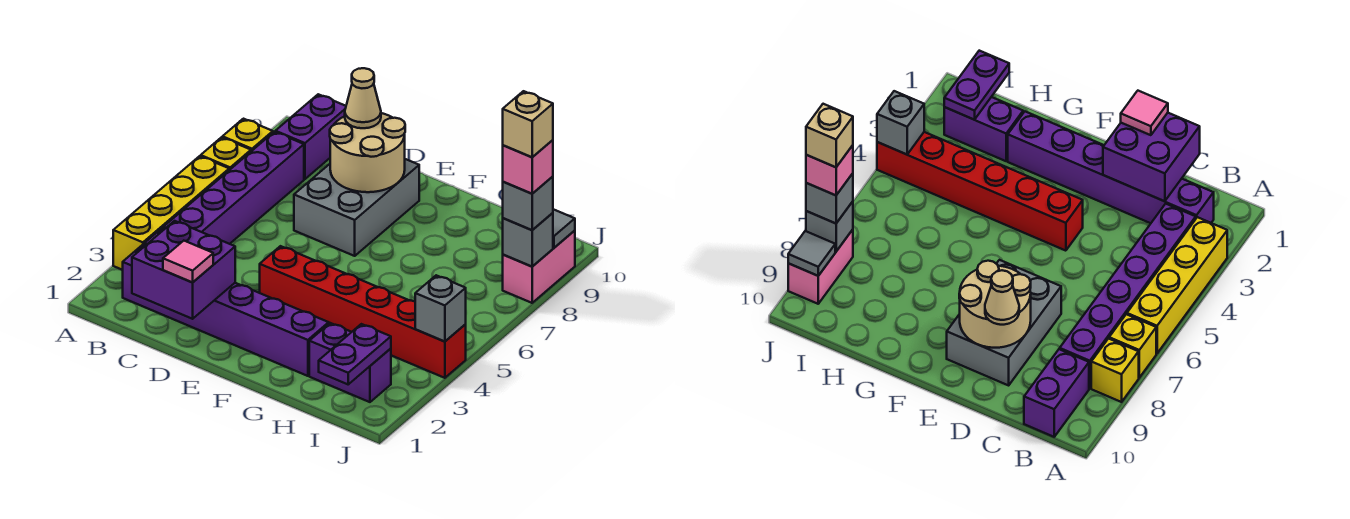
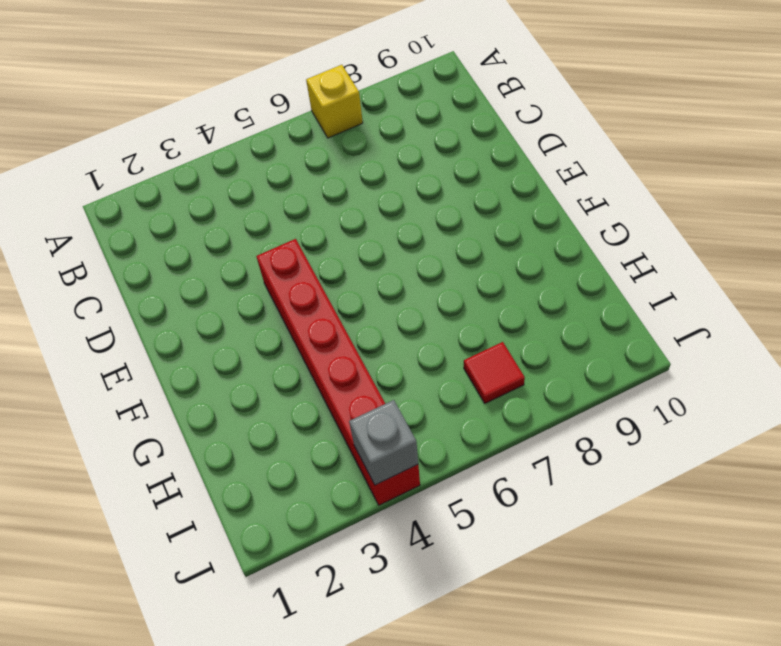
red tile I7 level 1 -> none
none -> yellow brick A3:A6 level 1
none -> yellow brick A8 level 1
none -> purple brick B2:G2 level 1

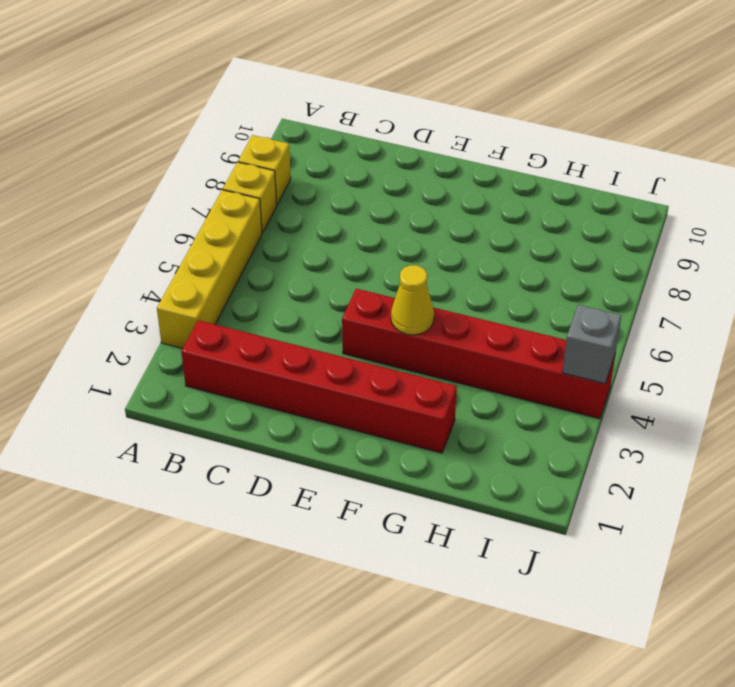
red brick B2:G2 level 1 -> purple brick B2:G2 level 1
yellow cone F4 level 2 -> none
none -> purple brick B3:B8 level 1
none -> purple brick B9:B10 level 1
none -> grey brick D7:E9 level 1

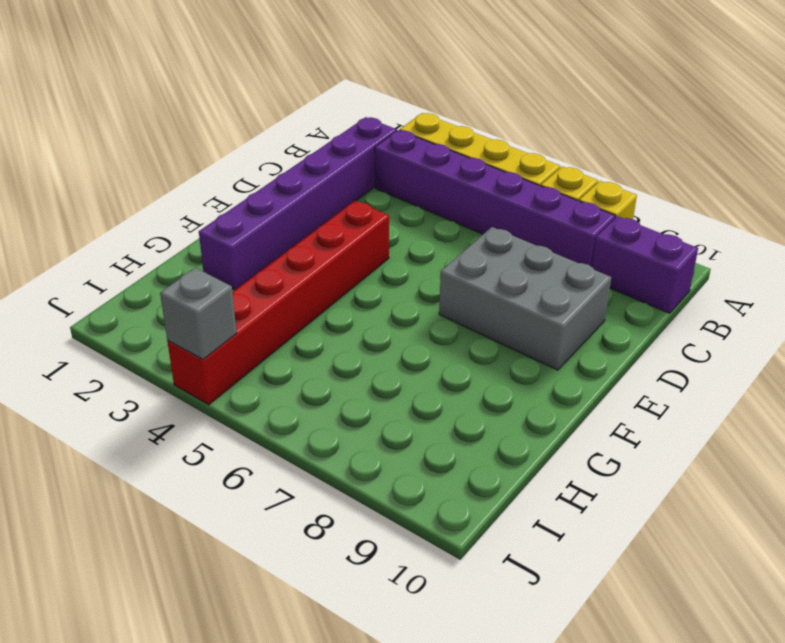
none -> purple brick H2:I2 level 1
none -> pink brick J8:J9 level 1
none -> purple brick C1:D2 level 2

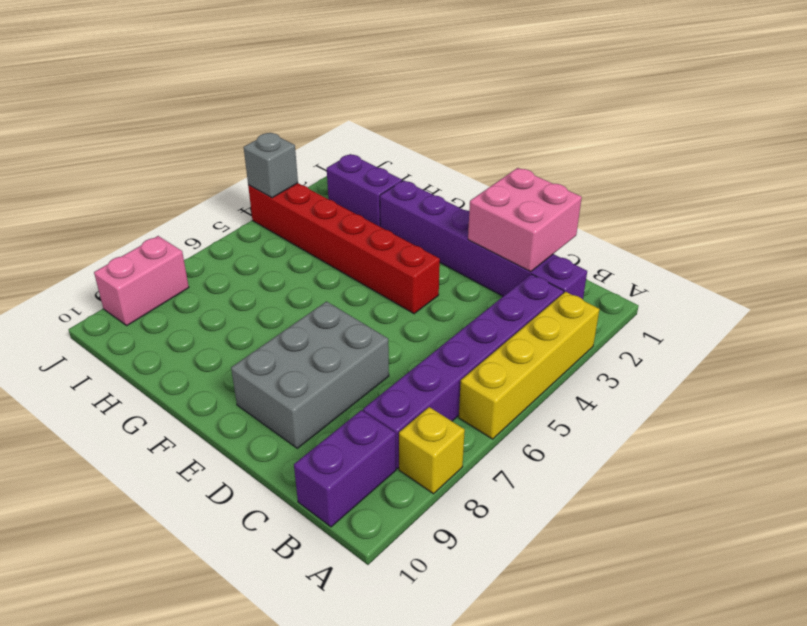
pink brick C1:D2 level 2 -> purple brick C1:D2 level 2
none -> yellow brick A7 level 1
none -> tan round brick D8:E9 level 2
none -> purple plate I1:I2 level 2

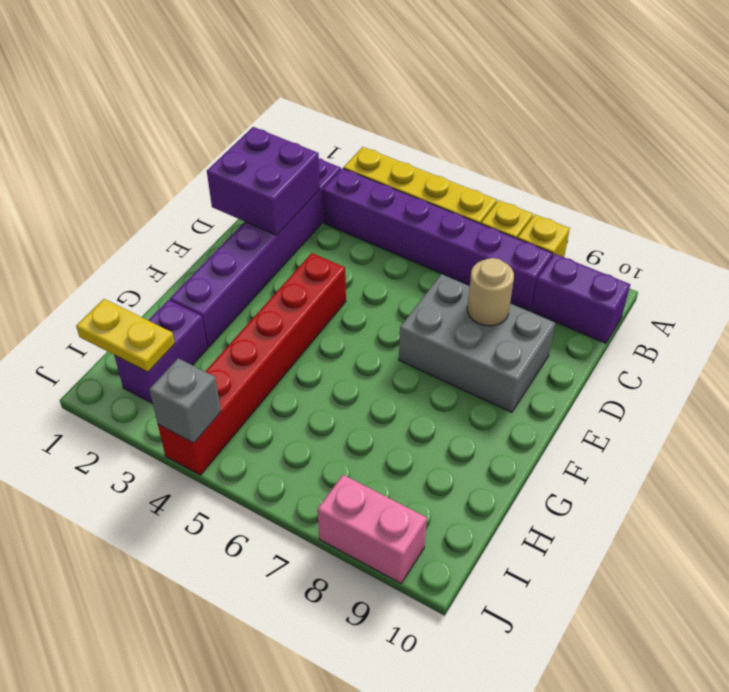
tan round brick D8 level 2 -> tan round brick D8:E9 level 2
yellow plate I1:I2 level 2 -> purple plate I1:I2 level 2
none -> grey brick J8 level 2
none -> grey tile J9 level 2
none -> pink tile D1 level 3

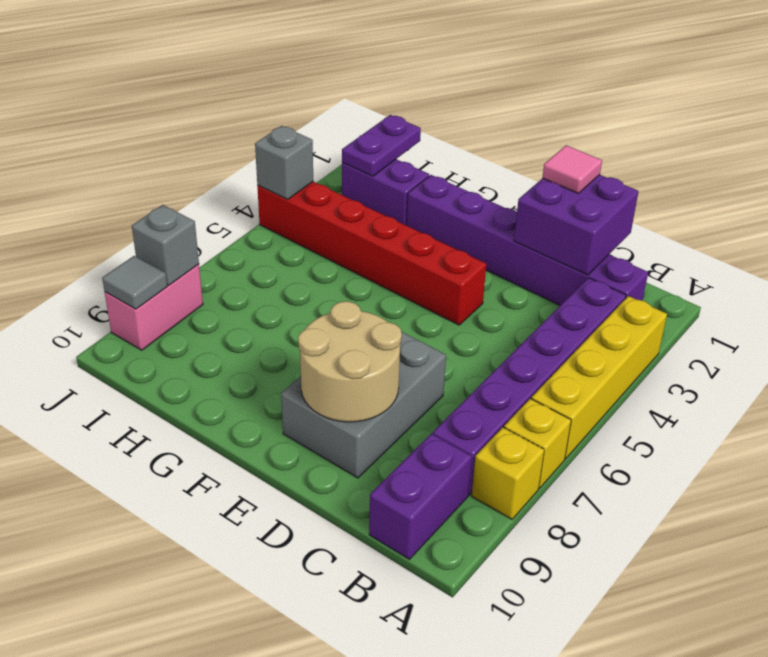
none -> tan cone D9 level 3
none -> grey brick J8 level 3
none -> pink brick J8 level 4

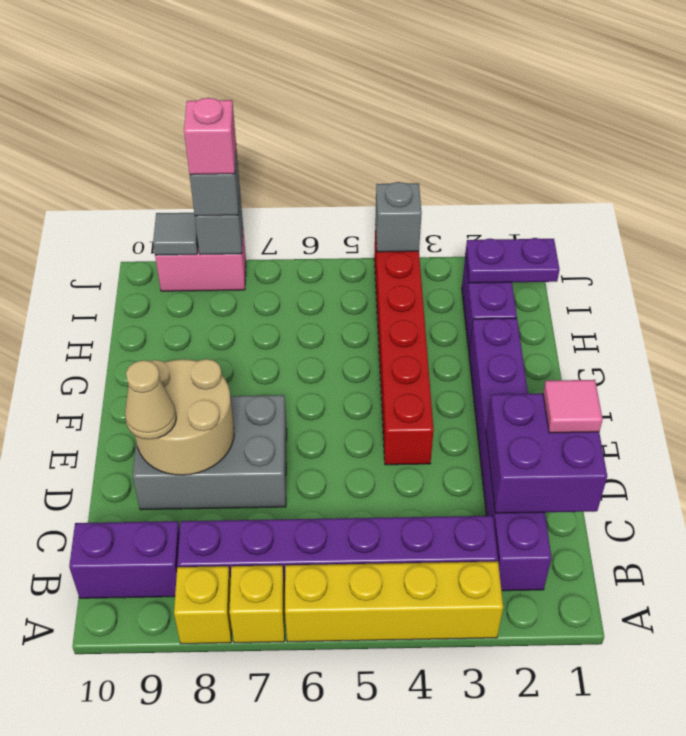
none -> tan brick J8 level 5

